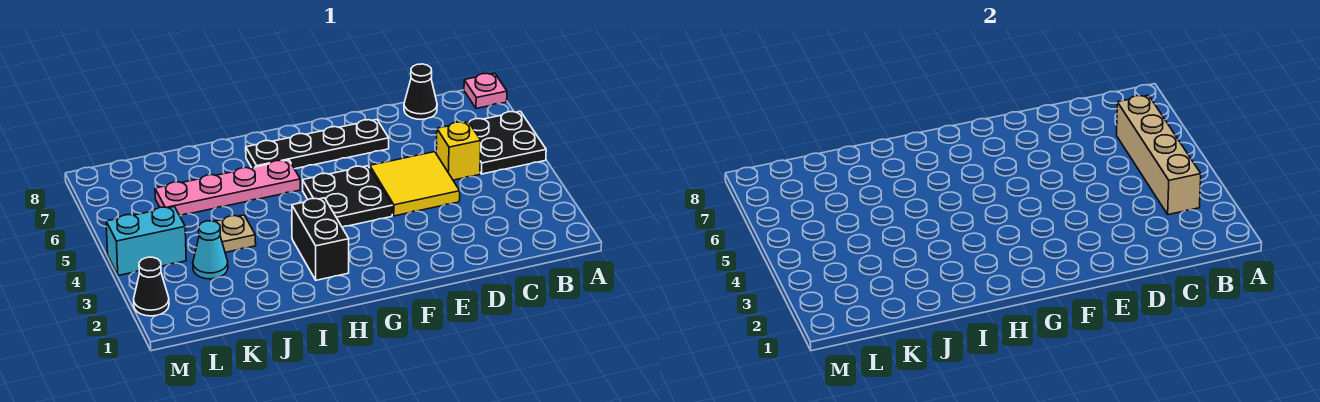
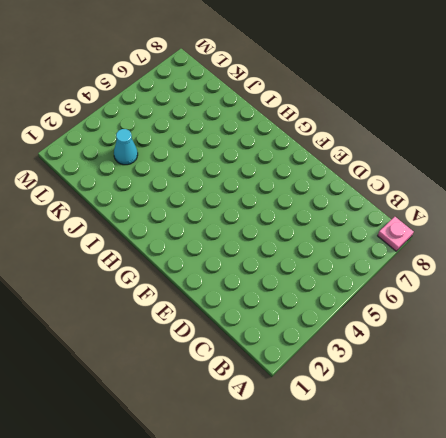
none -> black plate A5:B6 level 1
none -> yellow brick C5 level 1
none -> black cone C8 level 1

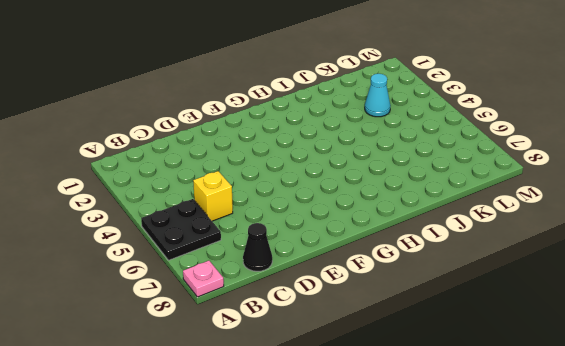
none -> yellow tile D4:E5 level 1
none -> black plate E7:H7 level 1
none -> black plate F4:G5 level 1

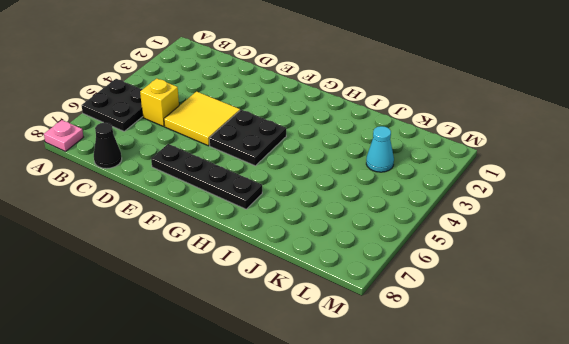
none -> black brick H2:H3 level 1
none -> pink plate H6:K6 level 1
none -> tan plate J4 level 1

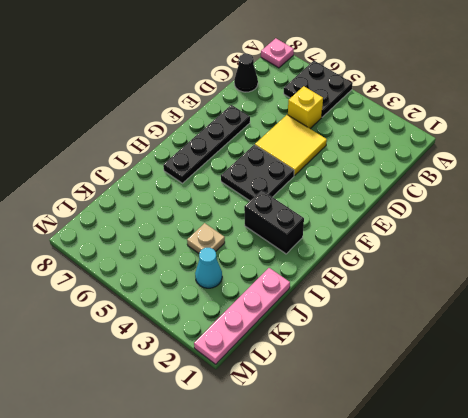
pink plate J1:M1 level 1 -> pink plate H6:K6 level 1
none -> cyan brick L4:M4 level 1
none -> black cone M2 level 1
none -> tan brick B3:B6 level 2

